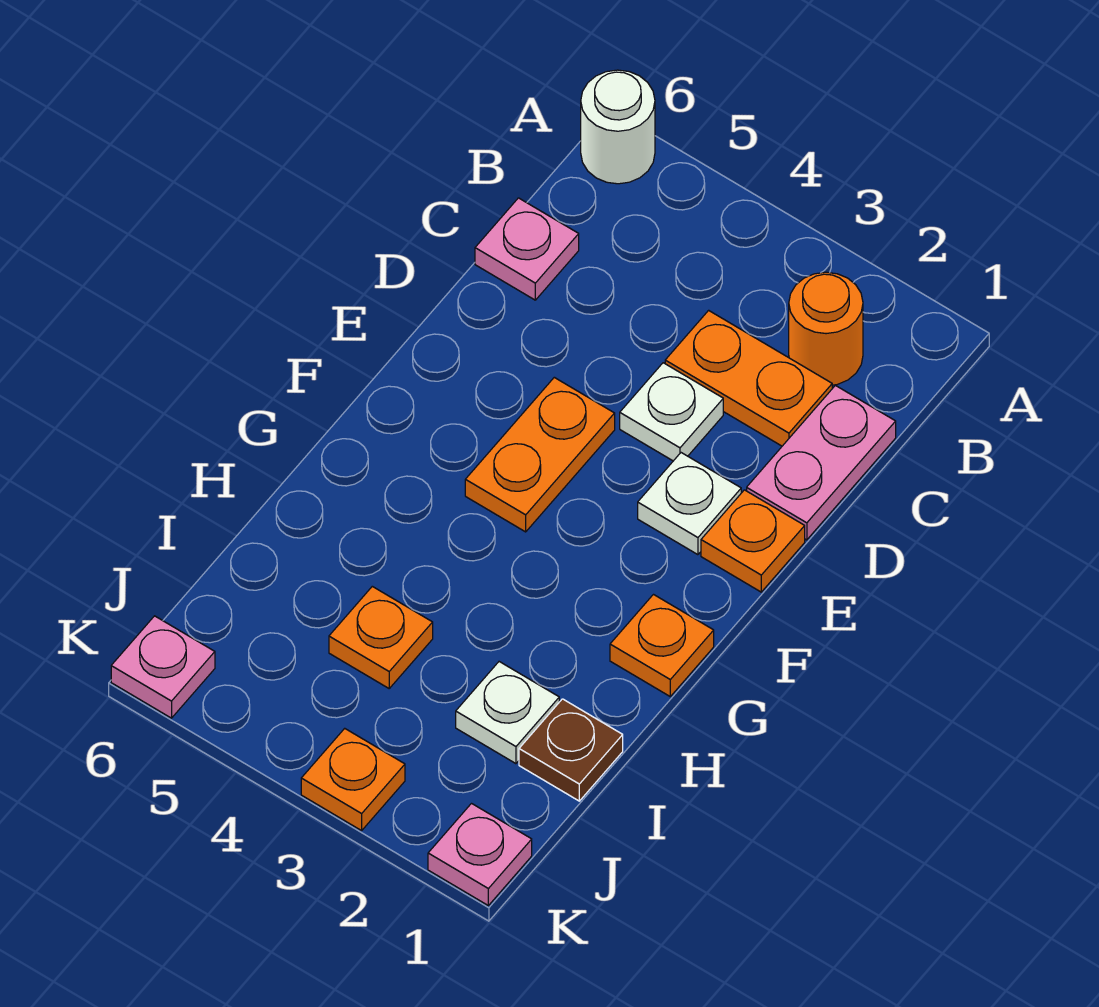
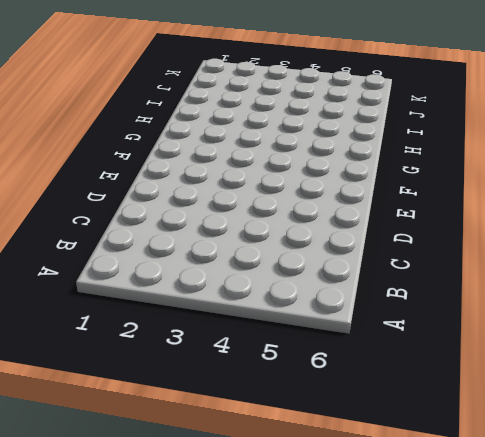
none -> white round brick A6 level 1
none -> orange round brick B2 level 1
none -> pink plate C1:D1 level 1

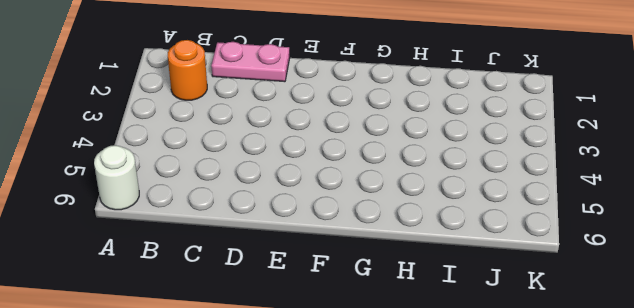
none -> orange plate C2:C3 level 1
none -> pink plate C6 level 1
none -> white plate D3 level 1

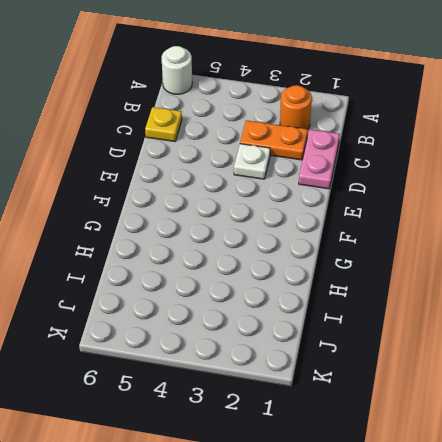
yellow plate C6 level 1 -> pink plate C6 level 1
none -> orange plate E1 level 1
none -> white plate E2 level 1
none -> orange plate E4:F4 level 1

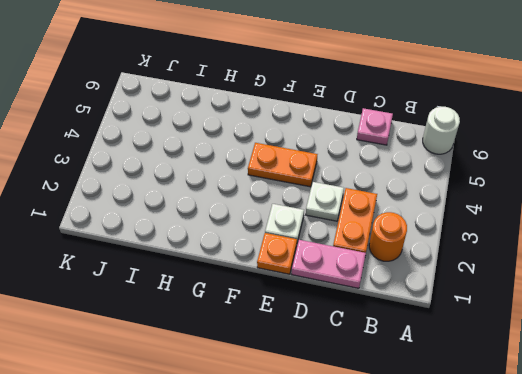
none -> orange plate G1 level 1
none -> brown plate I1 level 1
none -> white plate I2 level 1

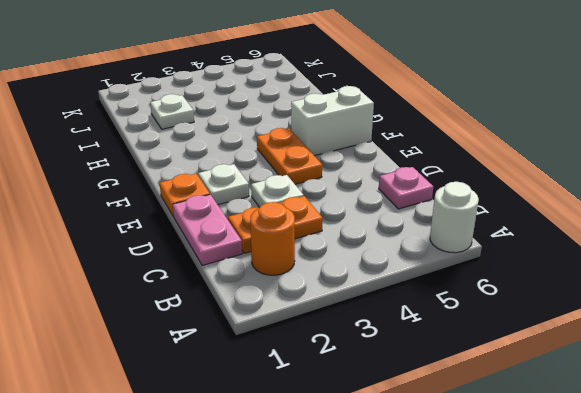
white brick F5:F6 level 1 -> none
none -> orange plate G1 level 1
none -> brown plate I1 level 1
none -> orange plate I4 level 1

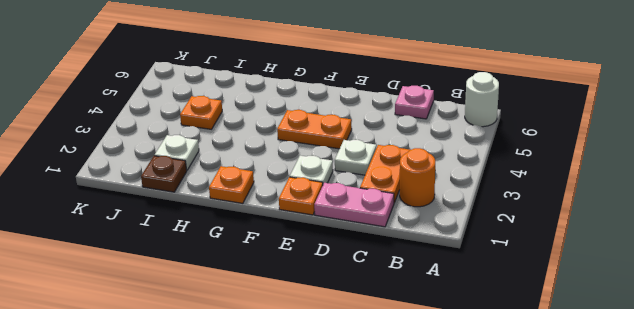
none -> pink plate K1 level 1
none -> orange plate K3 level 1
none -> pink plate K6 level 1

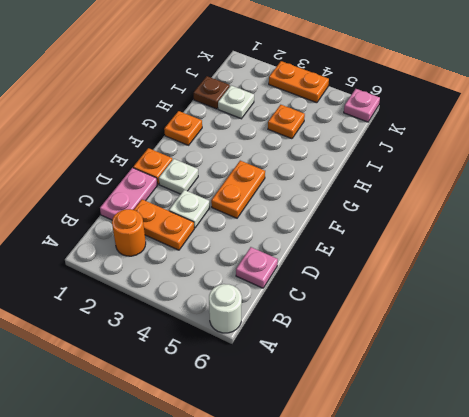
orange plate K3:K4 level 1 -> orange plate K3 level 1
none -> pink plate K1 level 1

